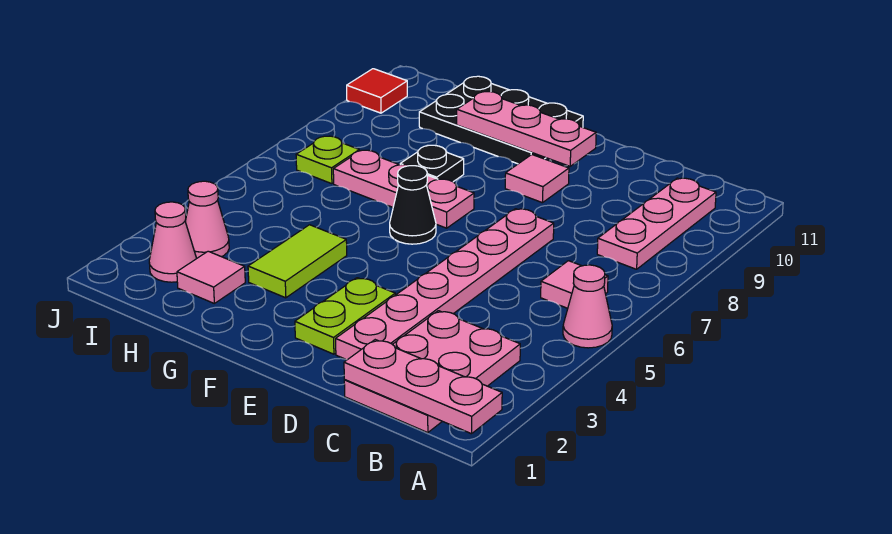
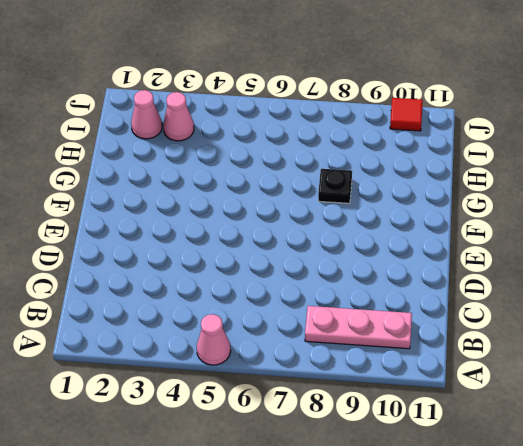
none -> pink plate B1:C3 level 1
none -> pink tile B6 level 1
none -> pink plate D2:D7 level 1

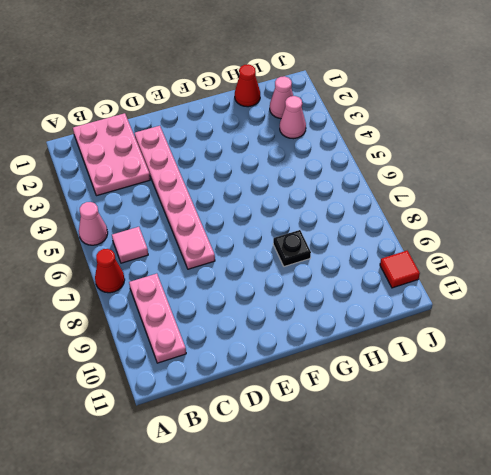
red cone A7 level 1 -> none
red cone H1 level 1 -> none
none -> lime plate E2:E3 level 1
none -> pink tile E9 level 1
none -> black cone F6 level 1

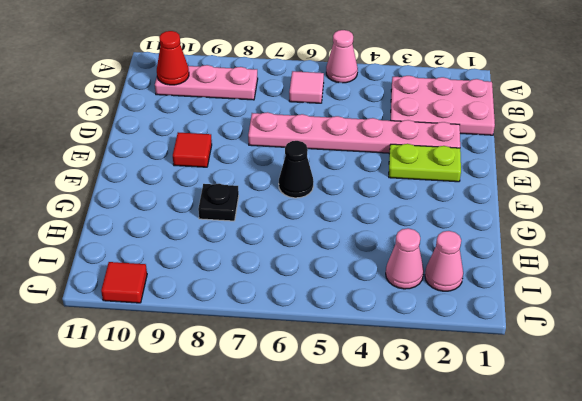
red cone B10 level 2 -> none
red tile E9 level 1 -> pink tile E9 level 1
none -> pink plate F7:H7 level 1
none -> black plate F10:H11 level 1
none -> lime tile G3:G4 level 1

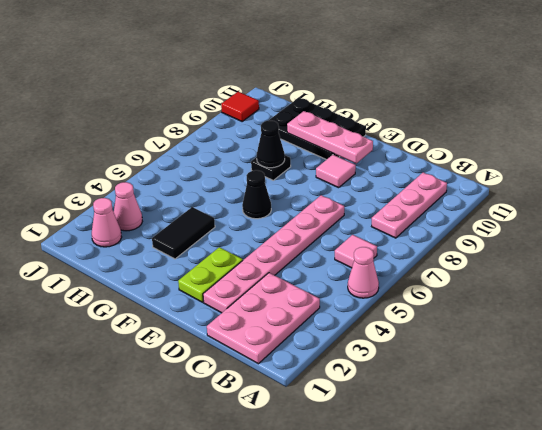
black tile G3:G4 level 1 -> lime tile G3:G4 level 1
black cone G8 level 2 -> none
none -> pink plate F7:H7 level 1
none -> pink tile H2 level 1
none -> lime plate I7 level 1

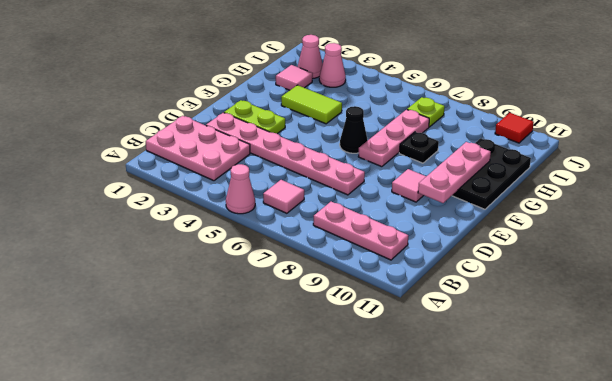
none -> pink plate A1:C1 level 2

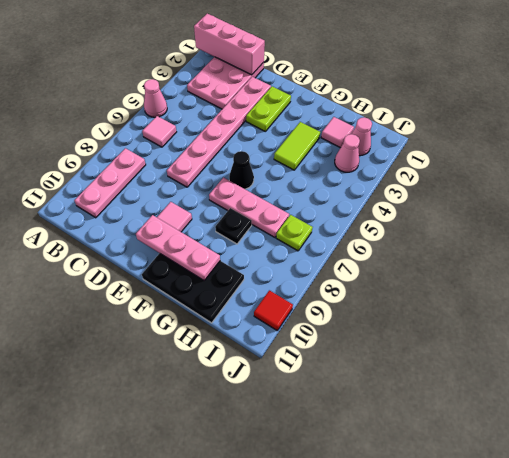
pink brick A1:C1 level 2 -> pink plate A1:C1 level 2

